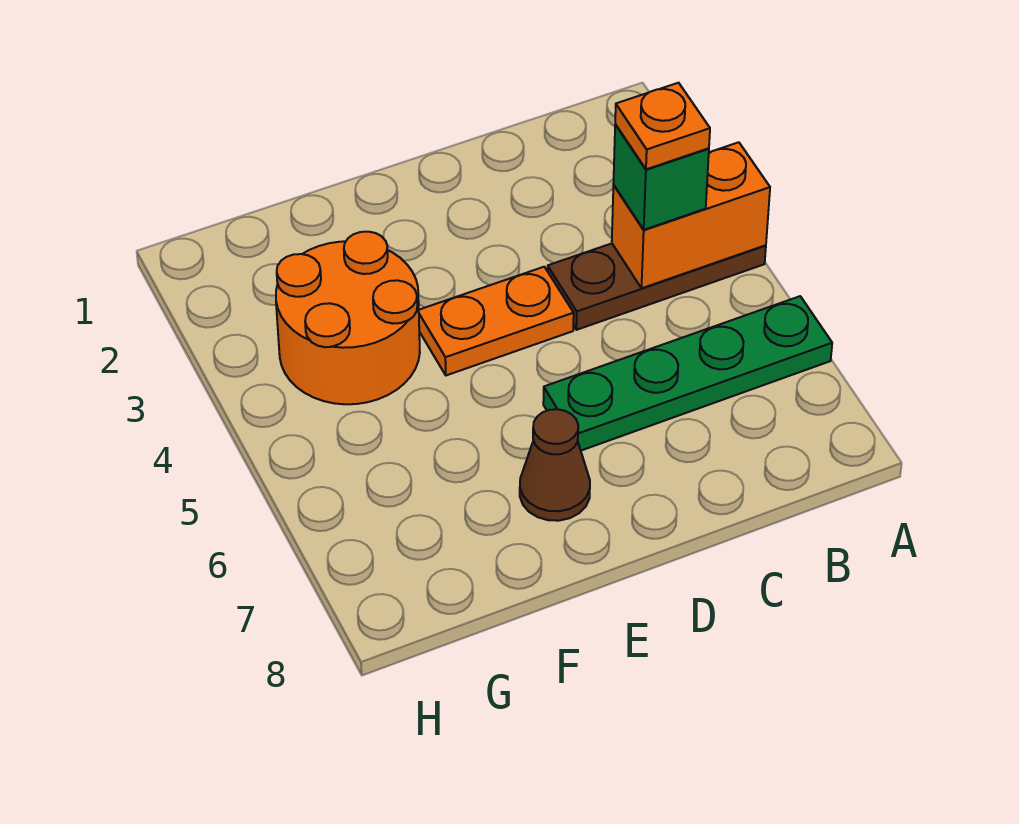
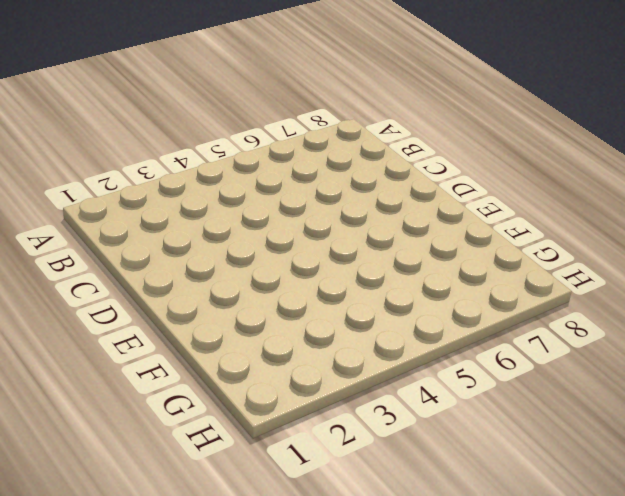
none -> brown plate A4:C4 level 1
none -> green plate A6:D6 level 1

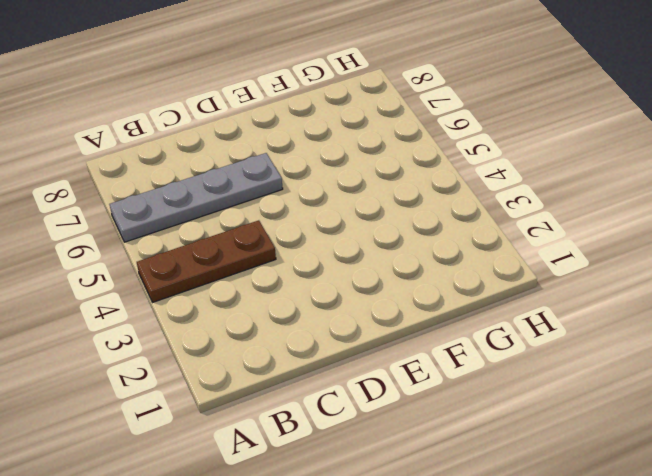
grey plate A6:D6 level 1 -> green plate A6:D6 level 1
none -> orange plate D4:E4 level 1
none -> brown cone E7 level 1

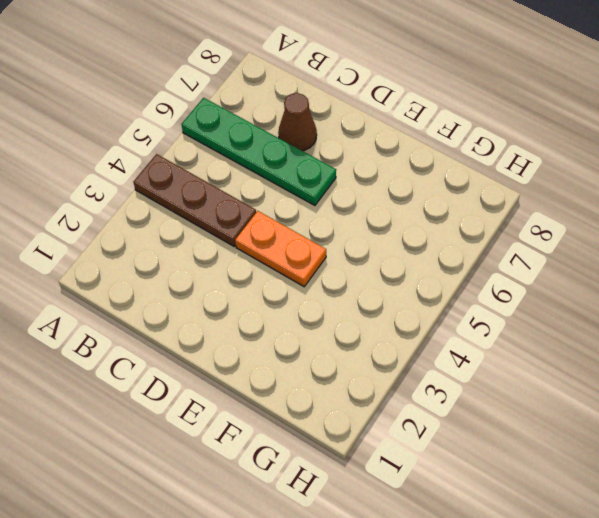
brown cone C7 level 1 -> brown cone E7 level 1
none -> orange round brick F3:G4 level 1
none -> orange brick A4:B4 level 2

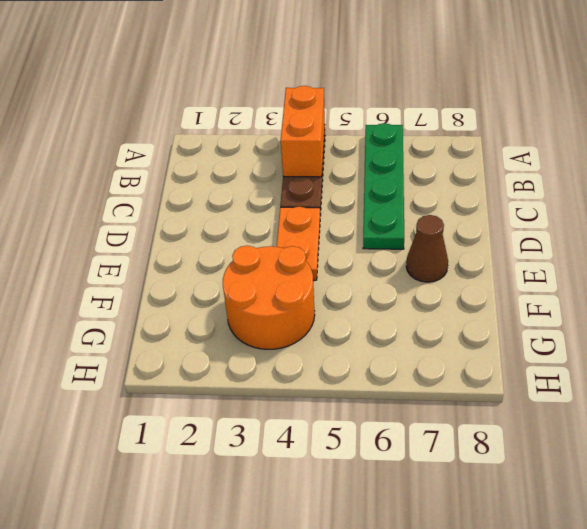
none -> green brick B4 level 3
none -> orange plate B4 level 4

